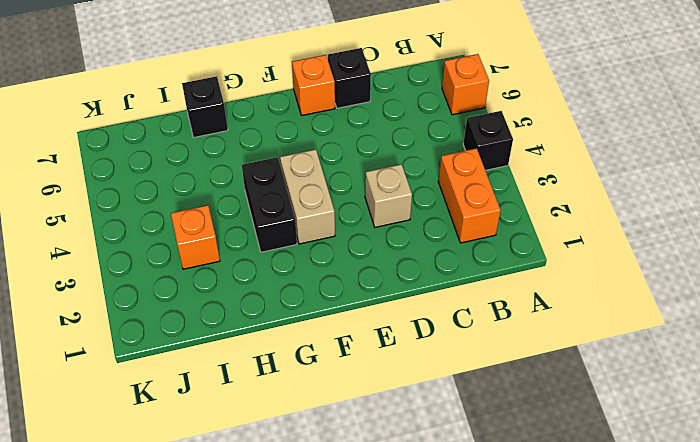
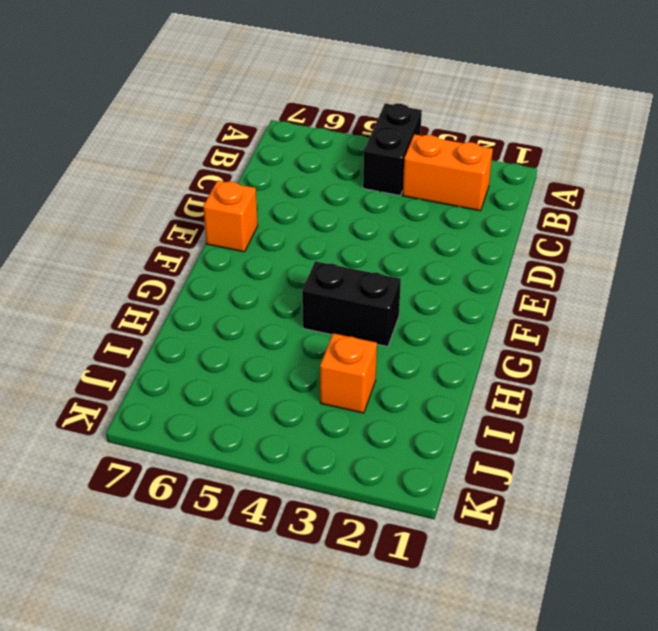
black brick A4:B4 level 1 -> black brick A4 level 1
none -> orange brick A6 level 1
none -> tan brick D3 level 1

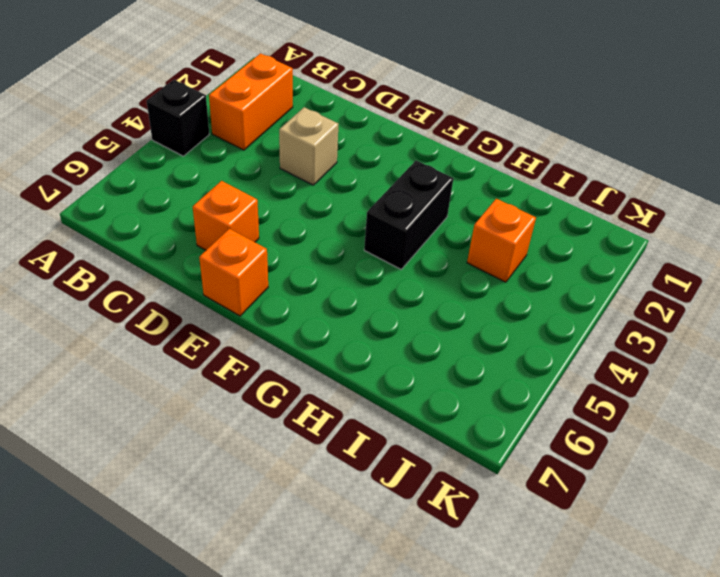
orange brick D6 level 1 -> orange brick A6 level 1
none -> black brick D7 level 1
none -> tan brick F3:F4 level 1

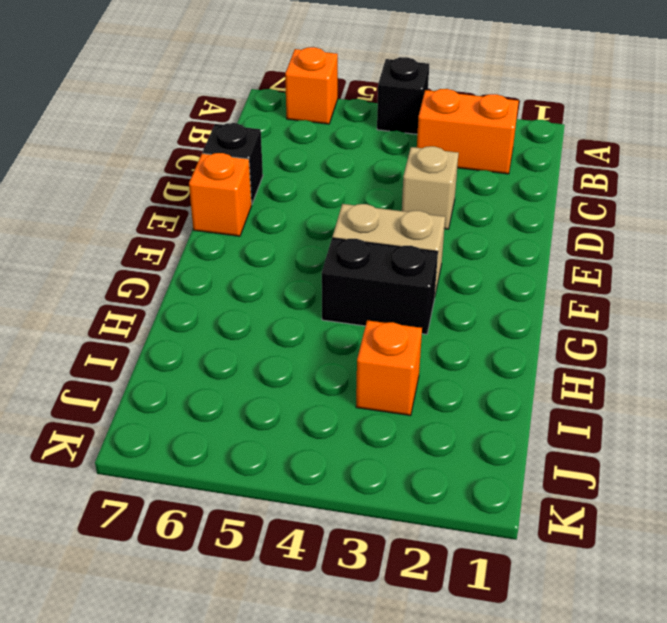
none -> black brick H7 level 1

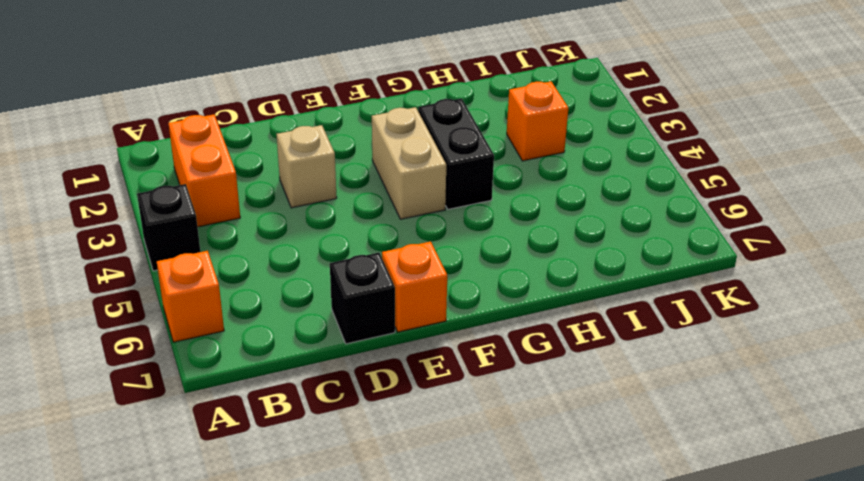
none -> black brick H7 level 1

